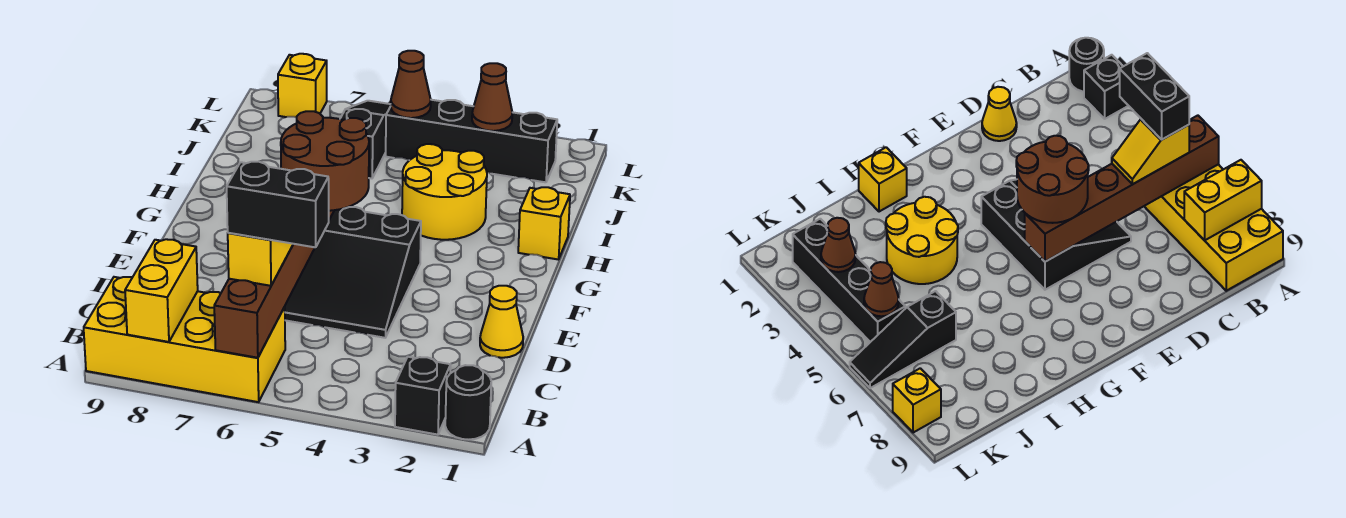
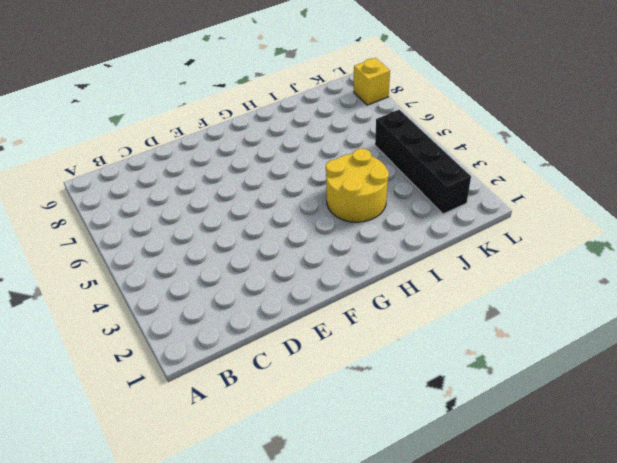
none -> black round brick A1 level 1
none -> black brick A2 level 1
none -> yellow brick A6:B9 level 1

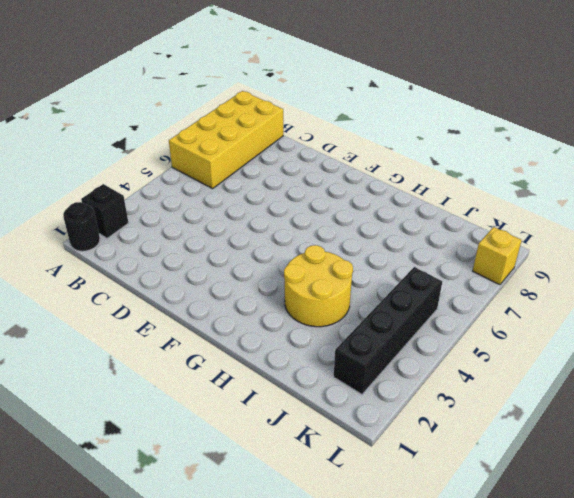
none -> yellow cone D1 level 1
none -> black slope D4:F6 level 1 top F
none -> yellow brick H1 level 1

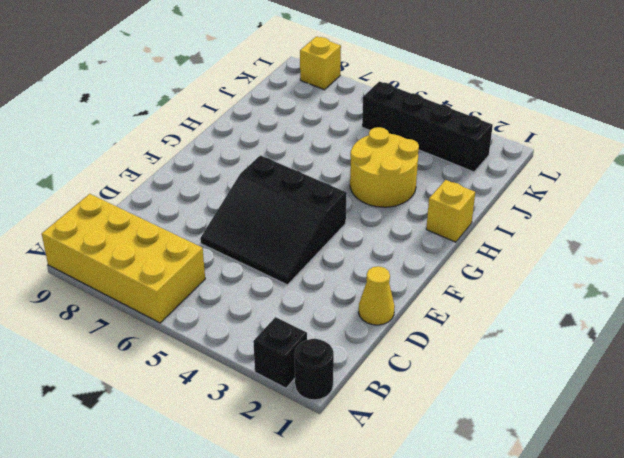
none -> black slope J6:L6 level 1 top J
none -> brown brick A6:F6 level 2
none -> yellow brick A8:B8 level 2

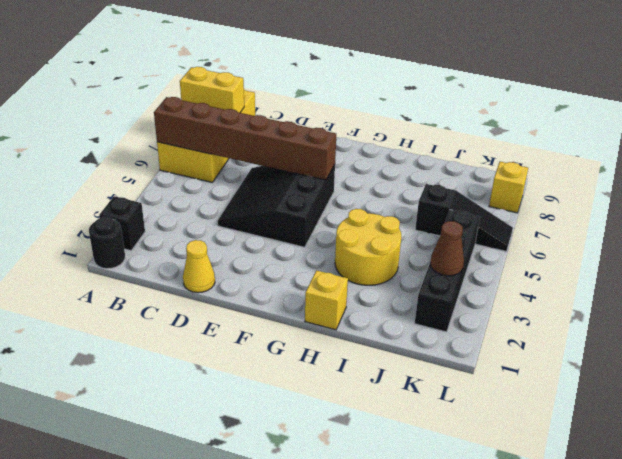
none -> brown cone K5 level 2
none -> yellow slope B6:C6 level 3 top B
none -> brown round brick E5:F6 level 3

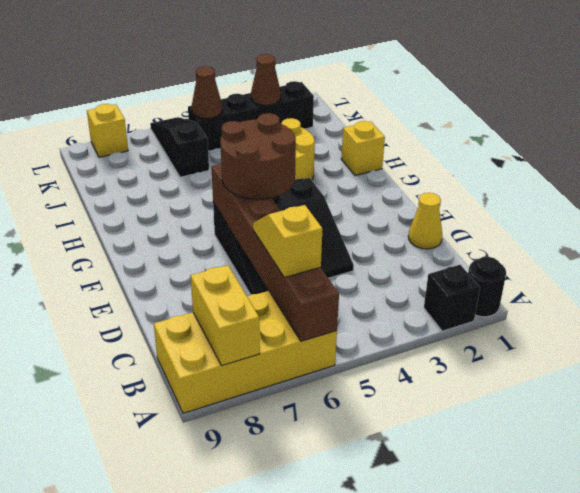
none -> black brick B5:B6 level 4

